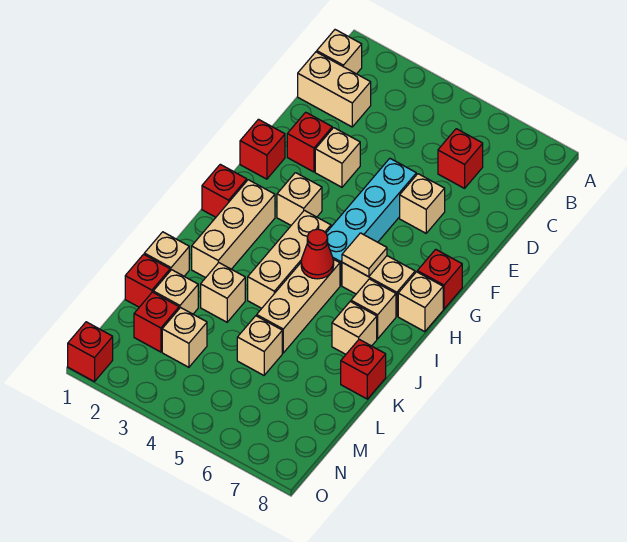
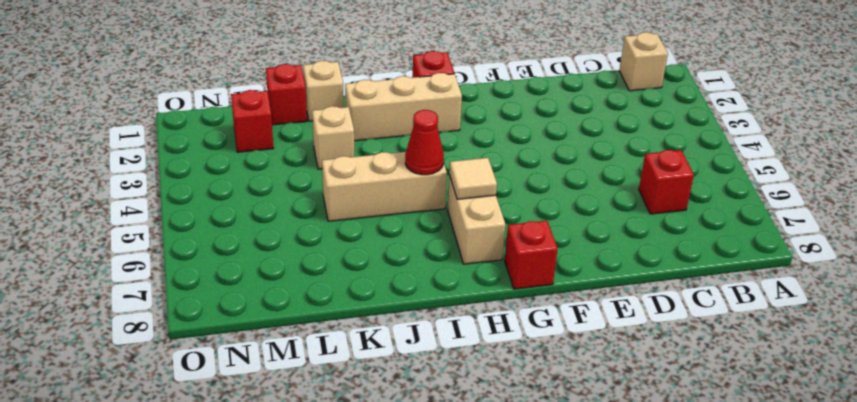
none -> tan brick C1:C2 level 1
none -> red brick E2 level 1
none -> tan brick E3 level 1

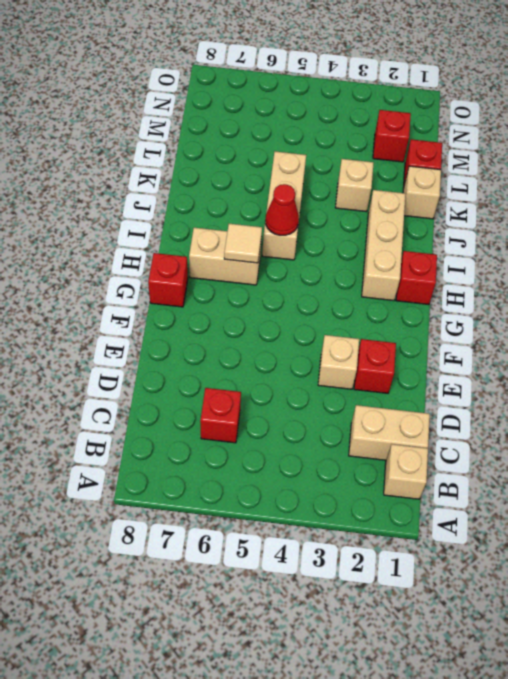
none -> cyan brick E5:H5 level 1
none -> tan brick E6 level 1
none -> red brick F1 level 1

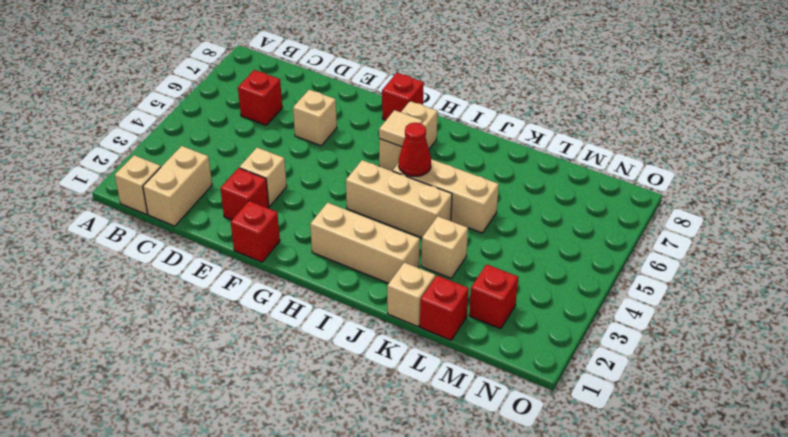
none -> cyan brick E5:H5 level 1
none -> tan brick G3 level 1
none -> red brick H1 level 1

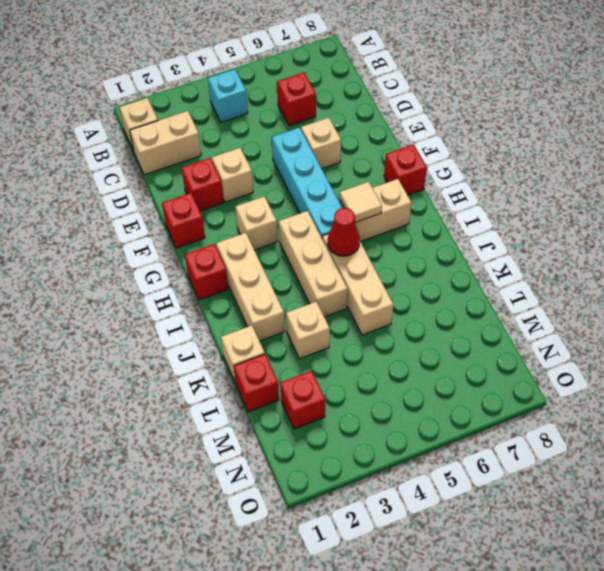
cyan brick B4 level 1 -> none
none -> tan brick H8 level 1
none -> tan brick I7 level 1
none -> tan brick J7 level 1

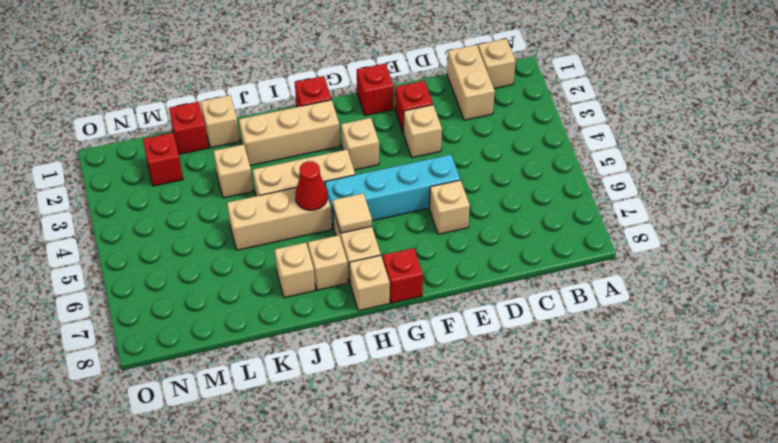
none -> red brick C6 level 1
none -> red brick K8 level 1
none -> tan brick L2 level 1

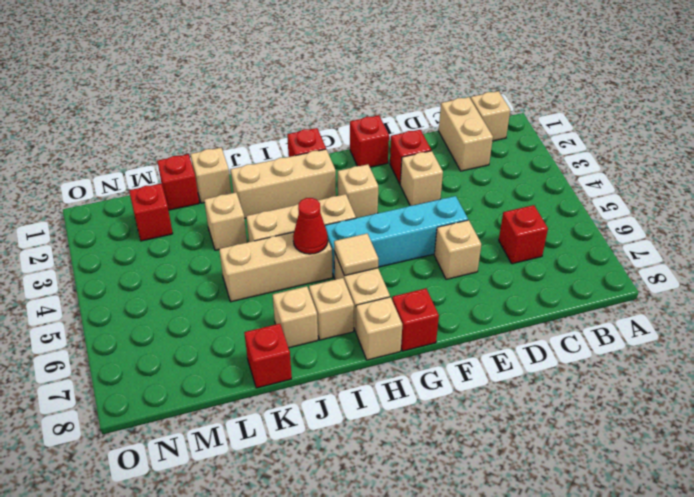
none -> tan brick L2 level 1
none -> tan brick L5 level 1
none -> tan brick M3 level 1

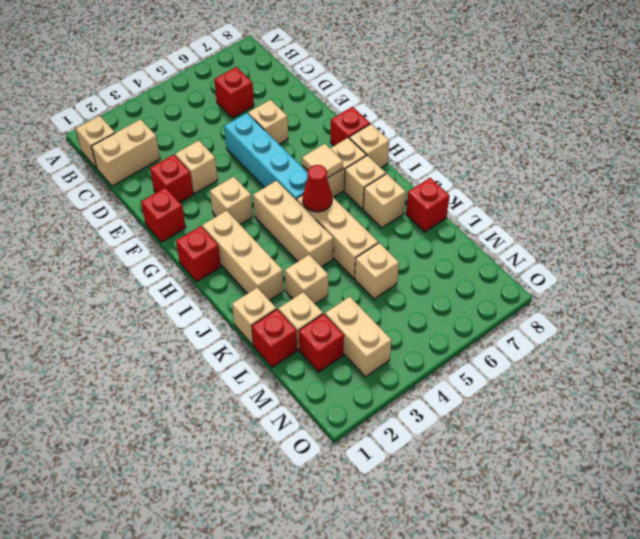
tan brick M3:N3 level 1 -> tan brick M3 level 1
none -> red brick O1 level 1

